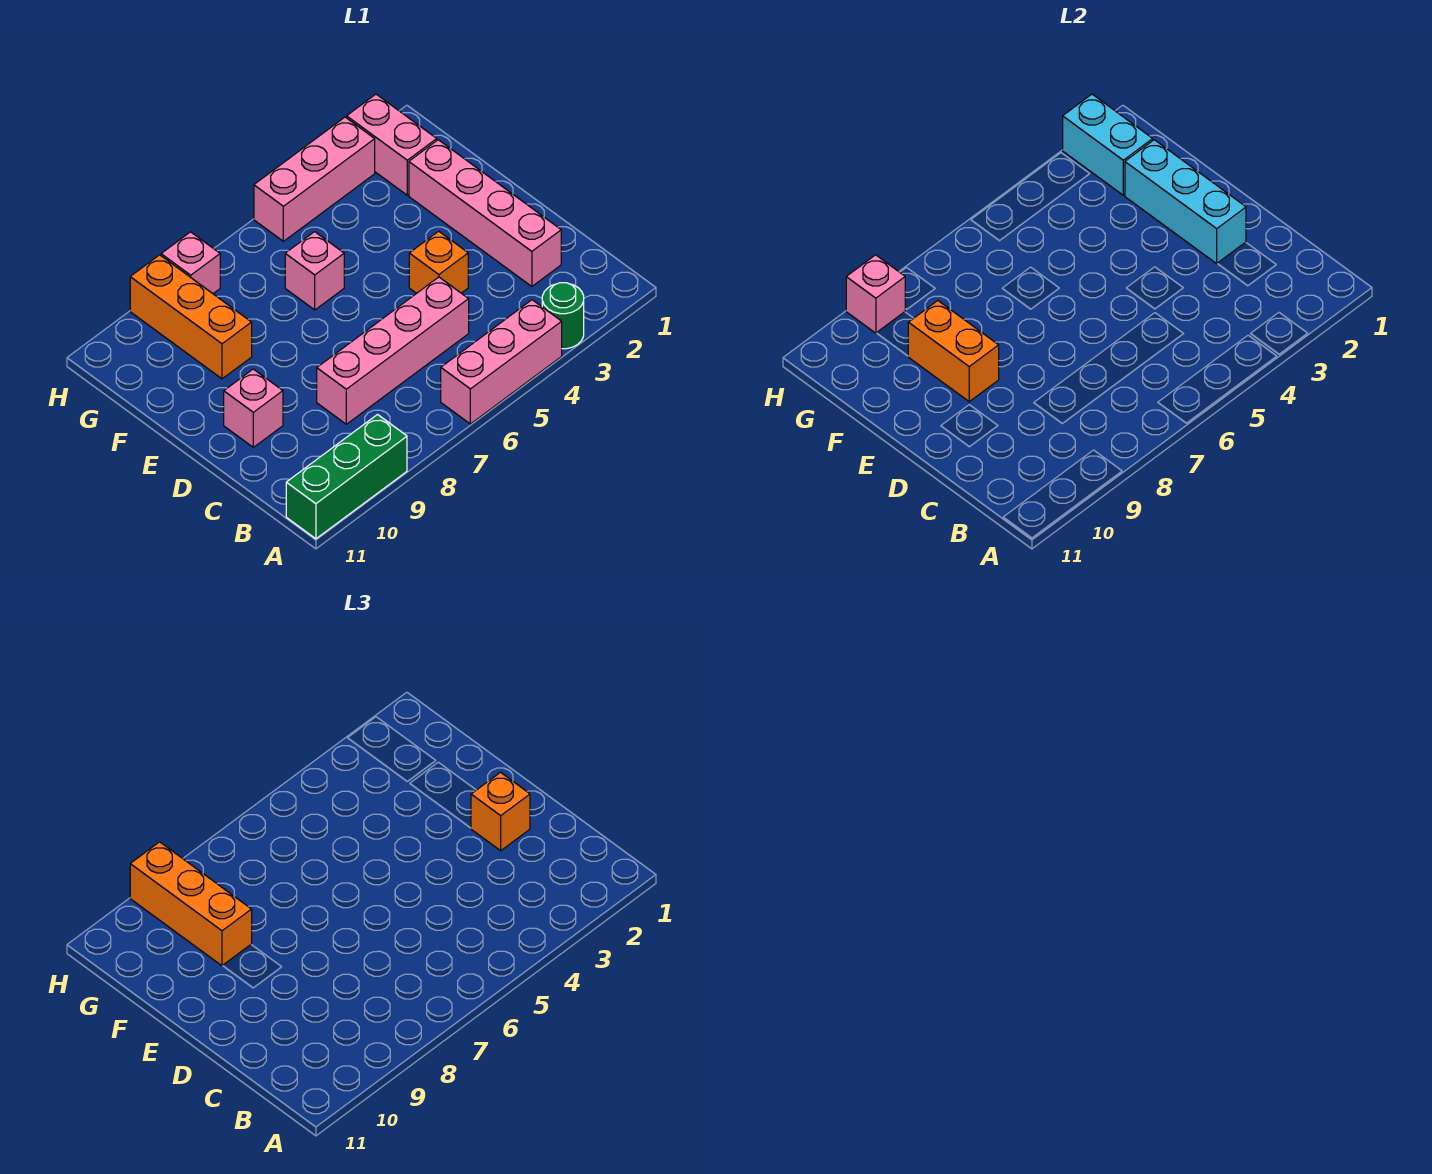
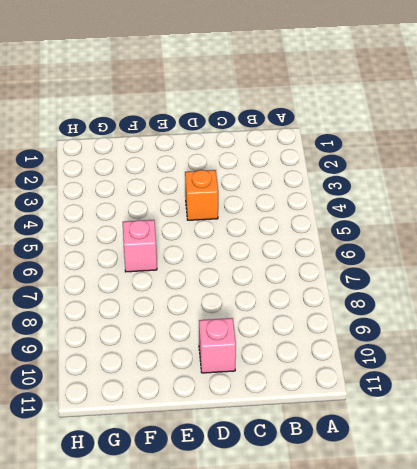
none -> green round brick A3 level 1
none -> pink brick A4:A6 level 1
none -> green brick A9:A11 level 1

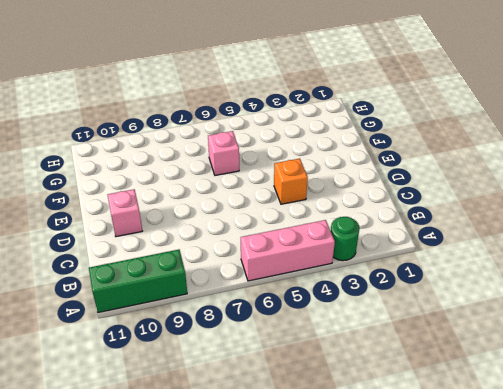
none -> pink brick C2:F2 level 1
none -> pink brick C5:C8 level 1
none -> orange brick F9:H9 level 1

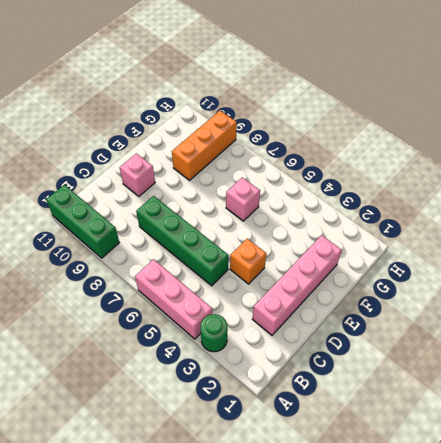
green brick C5:C8 level 1 -> pink brick C5:C8 level 1
none -> pink brick G2:H2 level 1
none -> pink brick H3:H5 level 1
none -> pink brick H8 level 1

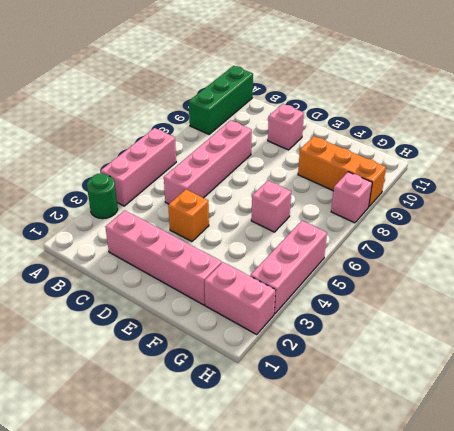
none -> cyan brick D2:F2 level 2
none -> orange brick E9:F9 level 2
none -> cyan brick G2:H2 level 2

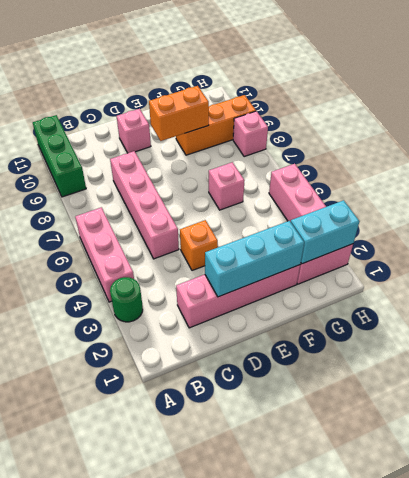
none -> pink brick H9 level 2
none -> orange brick D2 level 3
none -> orange brick F9:H9 level 3

